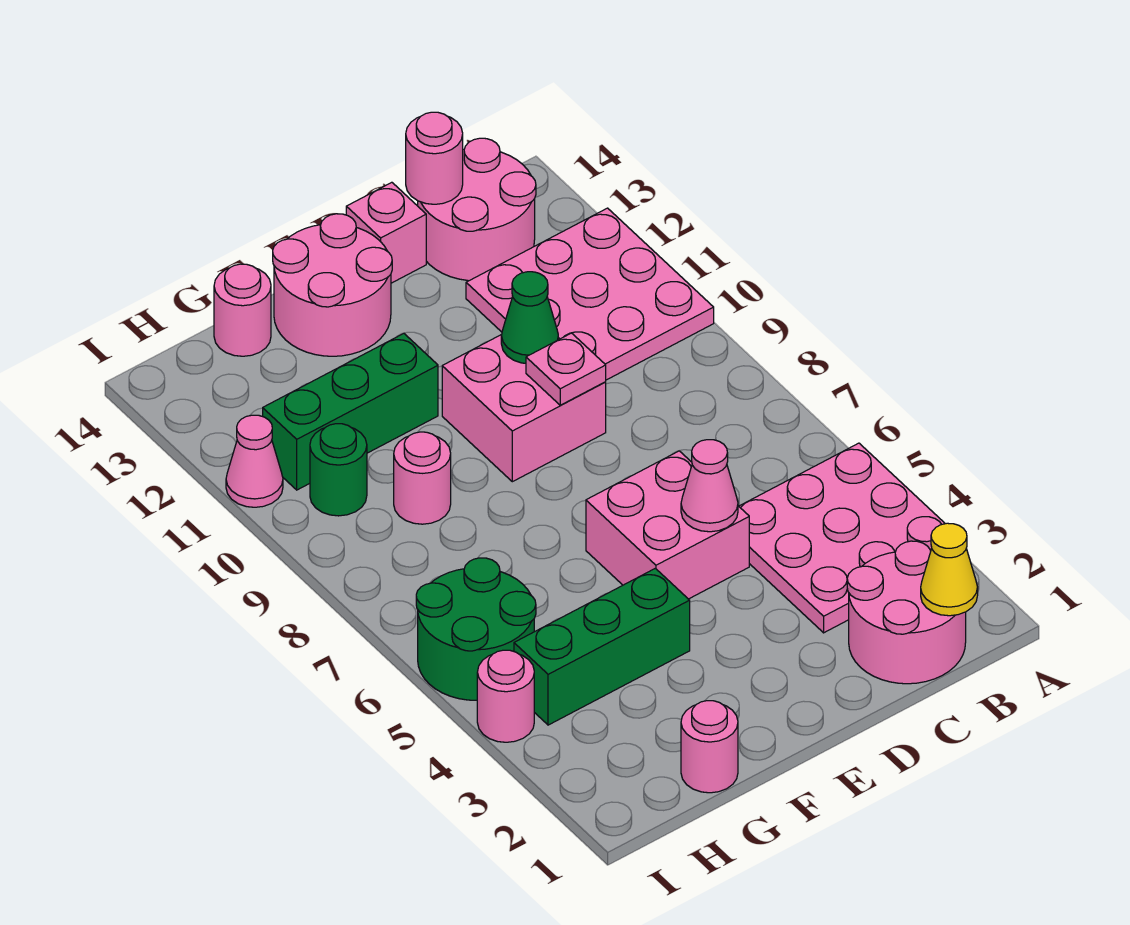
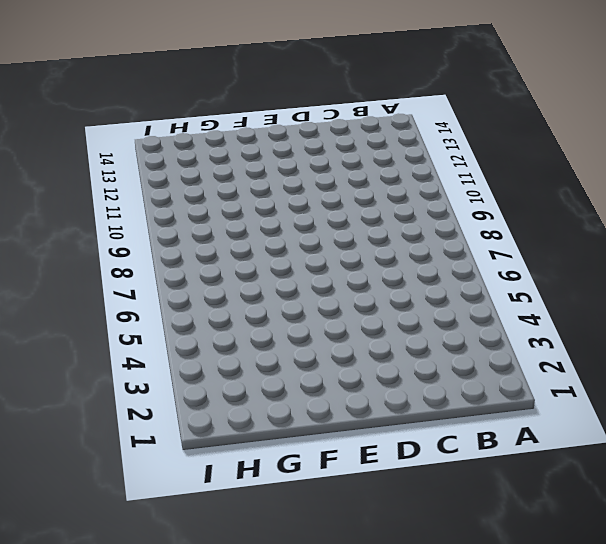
none -> pink plate A3:C5 level 1
none -> pink plate A10:C12 level 1
none -> pink round brick B1:C2 level 1

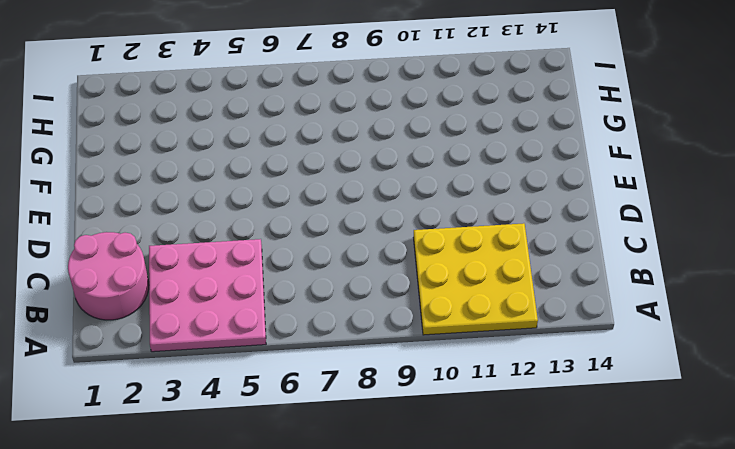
yellow plate A10:C12 level 1 -> pink plate A10:C12 level 1
none -> pink round brick B13:C14 level 1
none -> pink brick D5:E6 level 1
none -> pink brick D9:E10 level 1

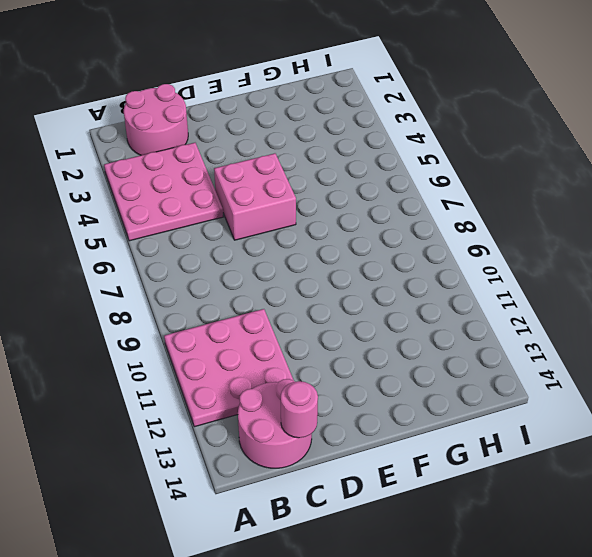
none -> pink brick D9:E10 level 1
none -> pink brick D14 level 1
none -> pink round brick E13:F14 level 1

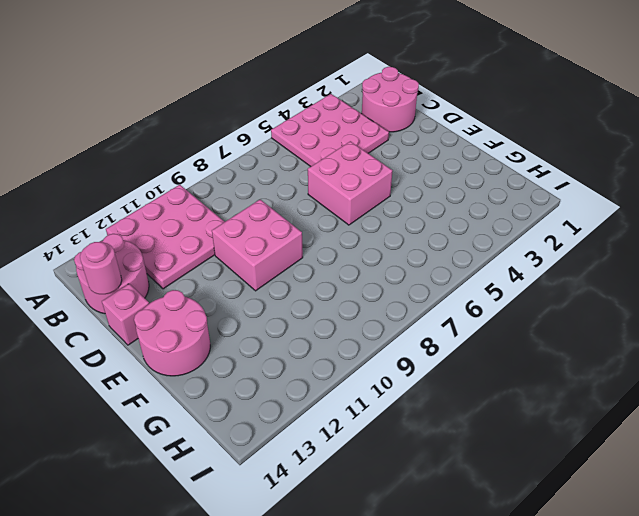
none -> green brick F4:H4 level 1
none -> green brick F11:H11 level 1
none -> pink round brick G1 level 1

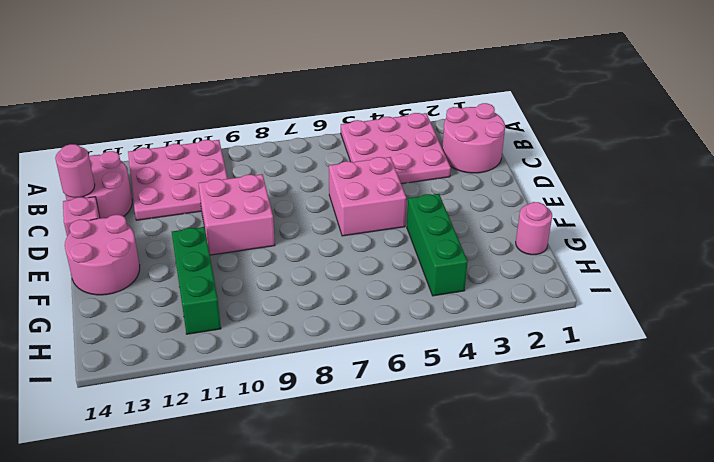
none -> pink round brick G9 level 1
none -> pink round brick G14 level 1
none -> green round brick H5:I6 level 1

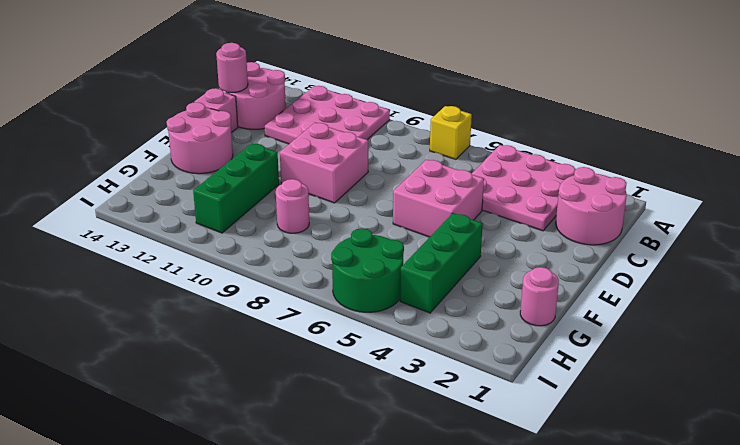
yellow brick A7 level 1 -> none
none -> pink round brick G14 level 1
none -> green round brick H10 level 1
none -> pink round brick I4 level 1

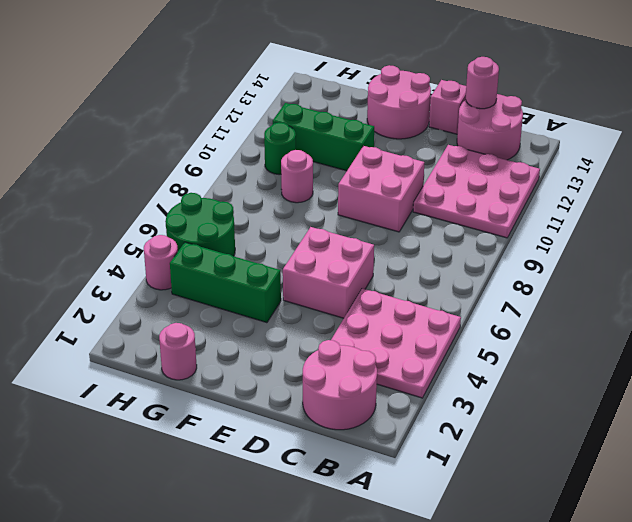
none -> pink round brick G14 level 1
none -> pink cone I11 level 1
none -> yellow cone B1 level 2

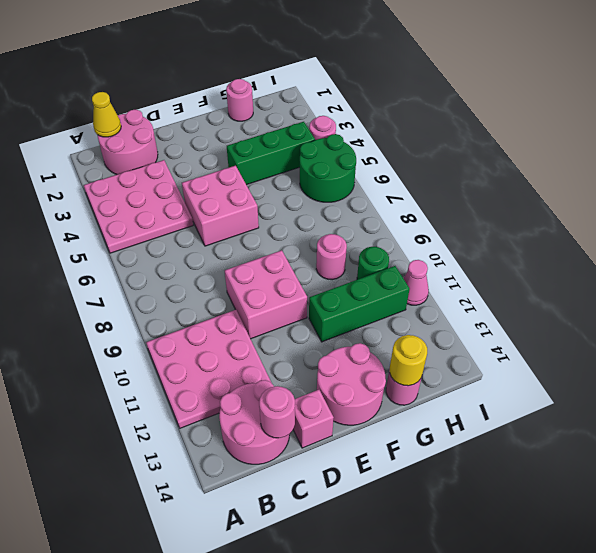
yellow round brick G14 level 2 -> none
none -> pink cone D5 level 2
none -> pink plate D9 level 2
none -> green cone D10 level 2

